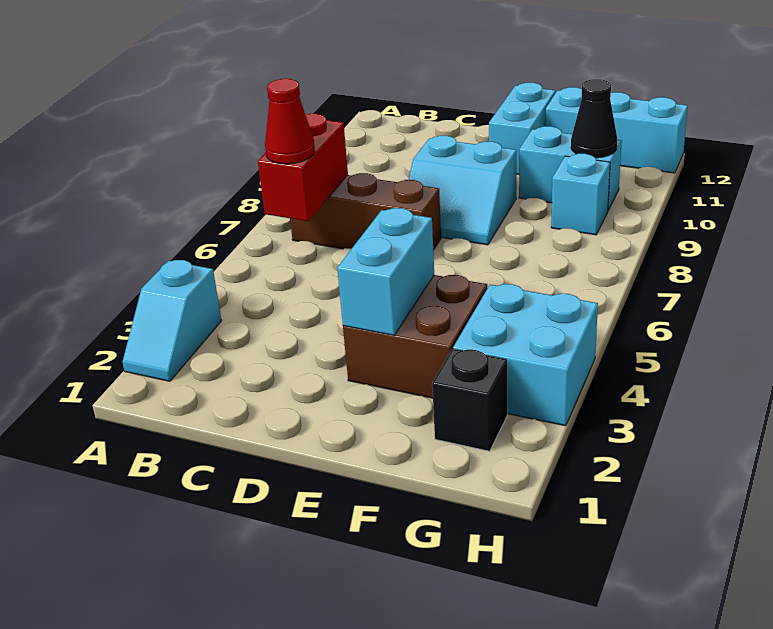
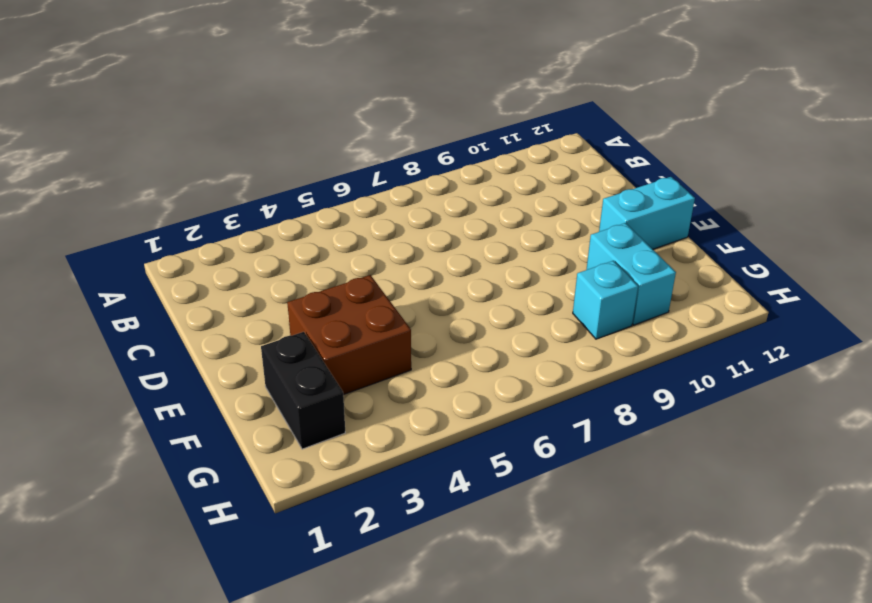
black brick F2:G2 level 1 -> black brick G2 level 1
none -> cyan slope A2:A3 level 1 top 3
none -> brown brick B7:D7 level 1
none -> cyan slope D8:E9 level 1 top 9

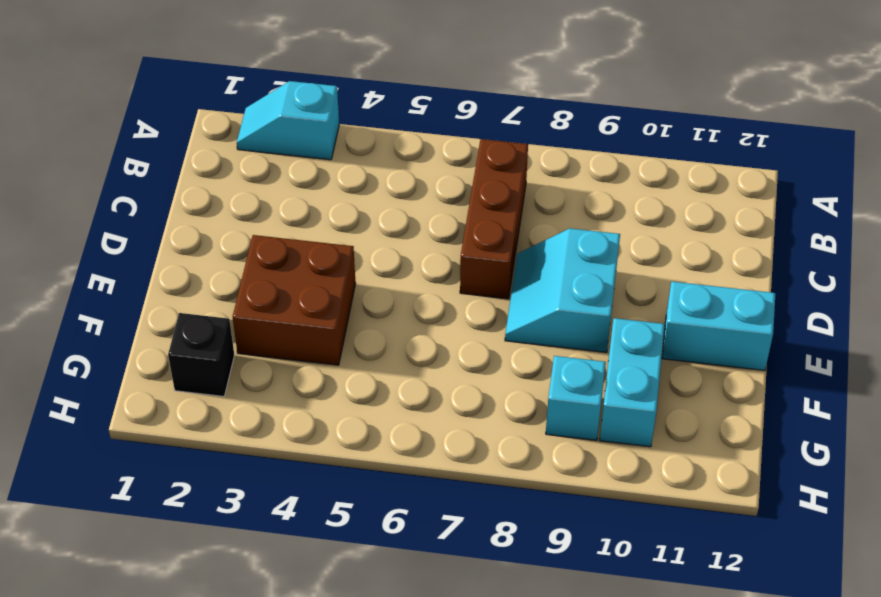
none -> cyan brick F12:H12 level 1
none -> cyan brick G3:H4 level 1
none -> red brick B6:B7 level 2

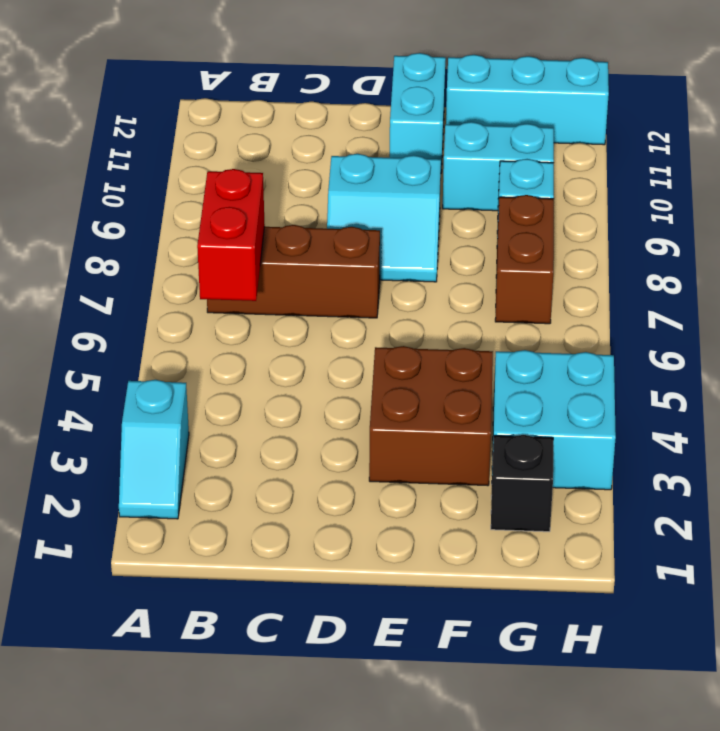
brown brick G7:G8 level 1 -> none
none -> cyan brick E3:E4 level 2
none -> black cone G10 level 2
none -> red cone B6 level 3

